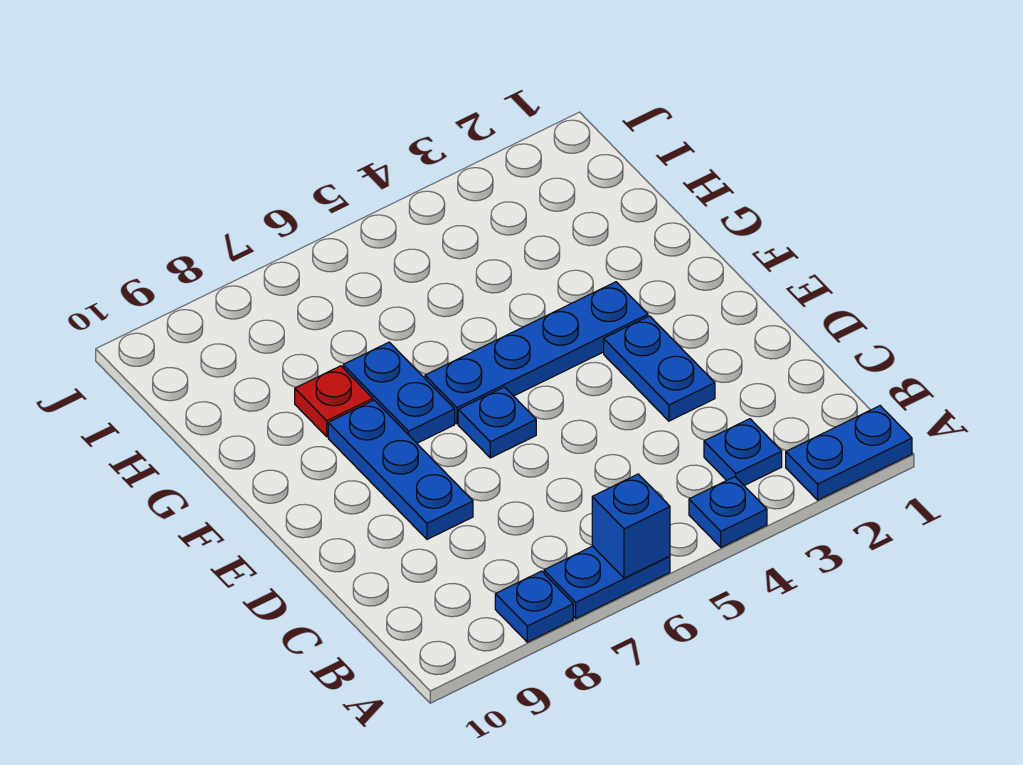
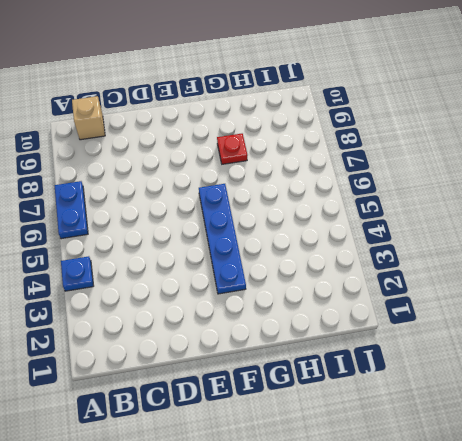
tan brick B10 level 1 -> none
none -> blue plate A1:A2 level 1
none -> blue plate A8 level 1
none -> blue plate B3 level 1

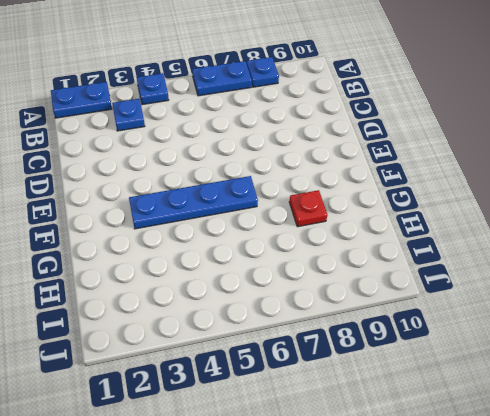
none -> blue plate D3:E3 level 1
none -> blue plate D8:F8 level 1
none -> blue plate E6 level 1

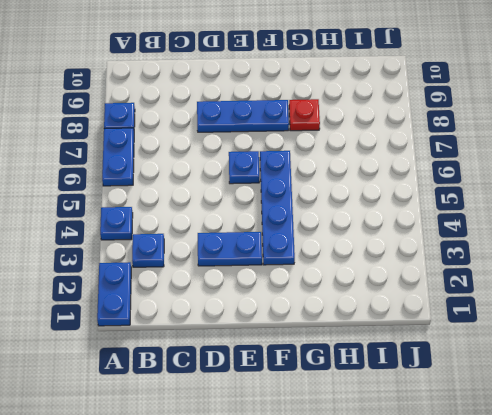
none -> blue plate F7:G7 level 1
none -> blue brick A6 level 2

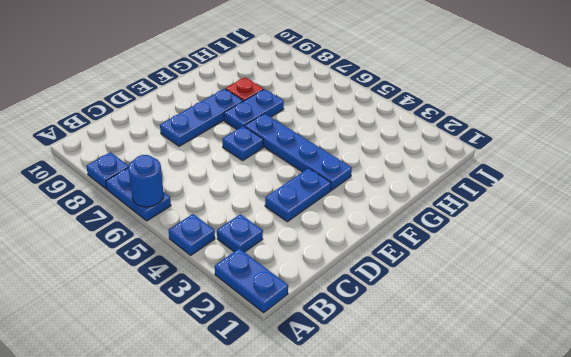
blue round brick A6 level 2 -> blue brick A6 level 2

